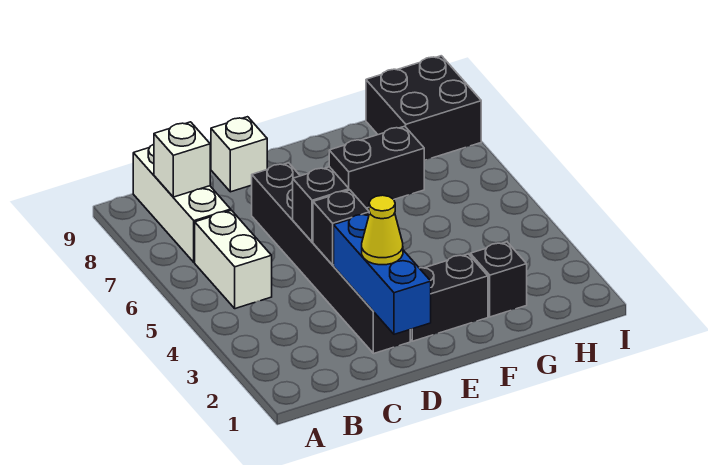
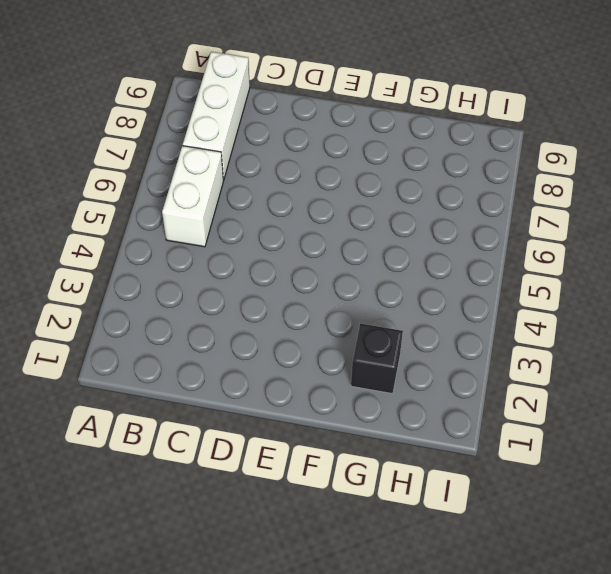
none -> black brick D2:D7 level 1
none -> white brick D9 level 1
none -> black brick E2:F2 level 1

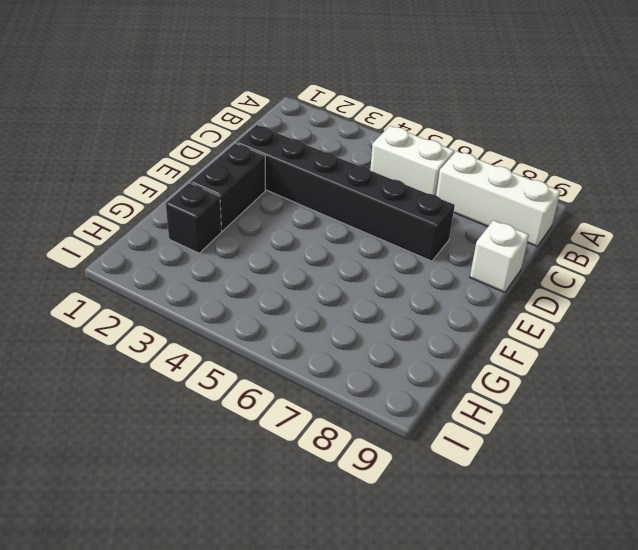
none -> black brick F7:G7 level 1
none -> black brick H8:I9 level 1
none -> white brick B8 level 2

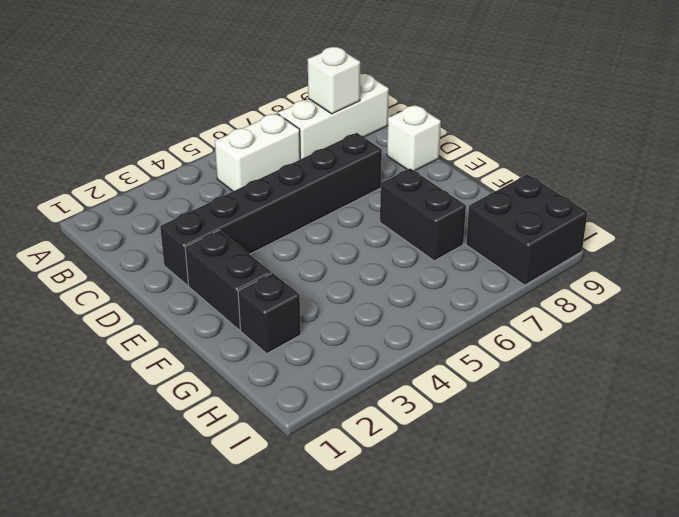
none -> blue brick D1:D3 level 2
none -> black brick D4 level 2
none -> black brick D5 level 2

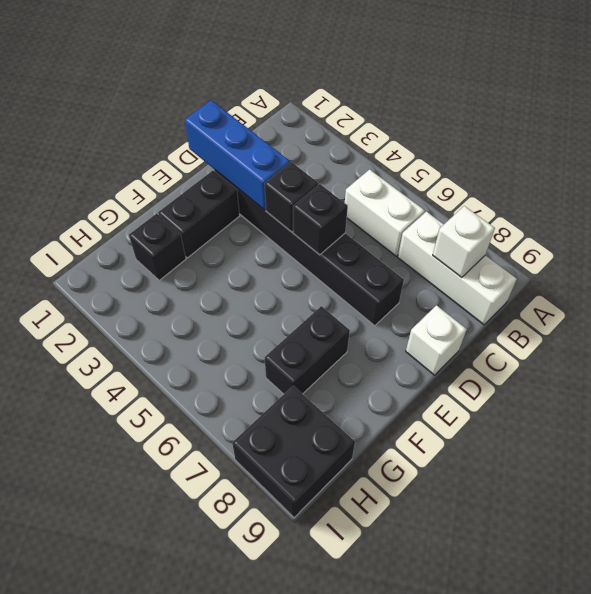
none -> yellow cone D2 level 3

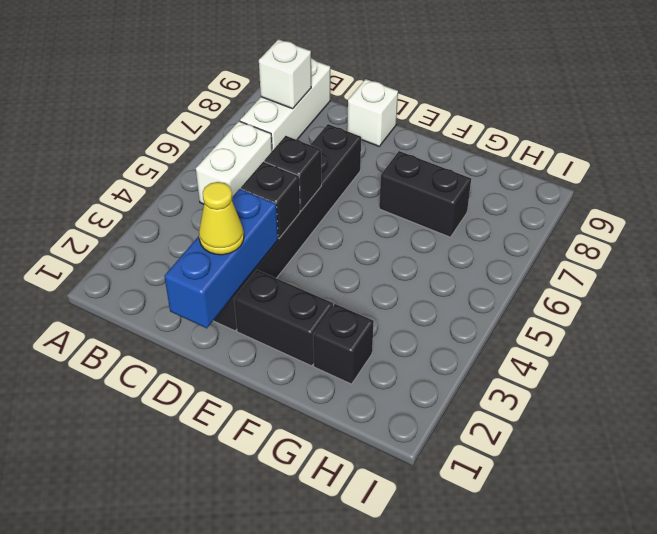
none -> black brick H8:I9 level 1

